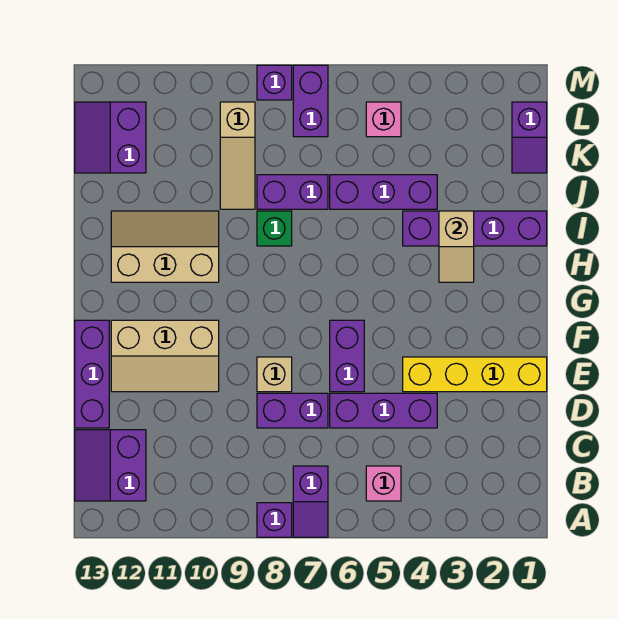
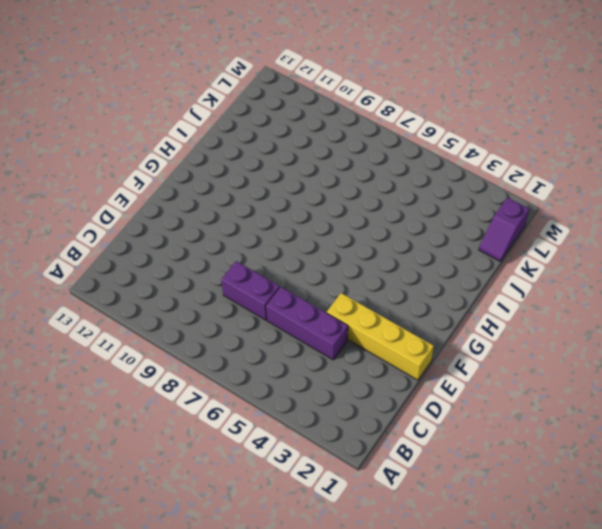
none -> purple slope A7:B7 level 1 top B
none -> purple brick A8 level 1
none -> pink brick B5 level 1

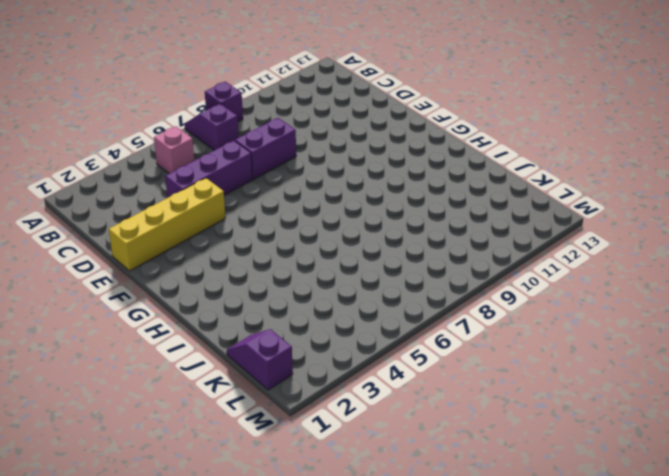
none -> purple slope B12:C13 level 1 top 12
none -> purple brick D13:F13 level 1
none -> purple brick E6:F6 level 1

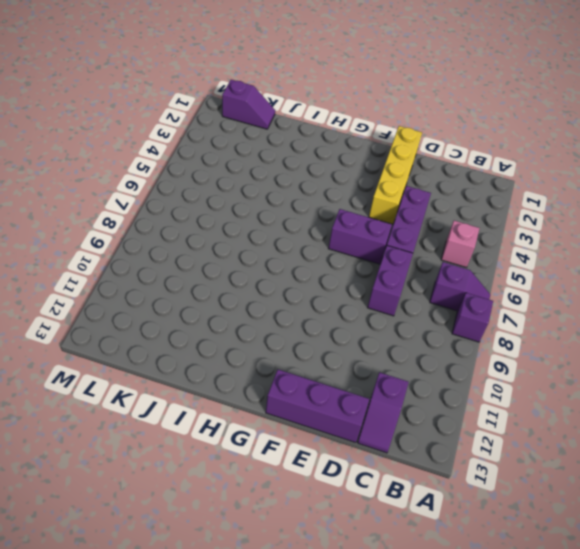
purple slope C12:C13 level 1 top 12 -> purple slope B12:C13 level 1 top 12
none -> tan brick E8 level 1
none -> tan slope E10:F12 level 1 top F
none -> tan slope H10:I12 level 1 top H

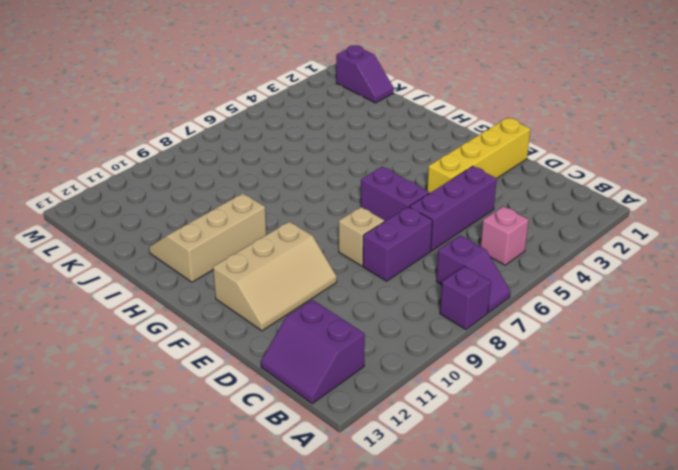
none -> purple brick D13:F13 level 1
none -> purple brick I1:I4 level 1
none -> green brick I8 level 1

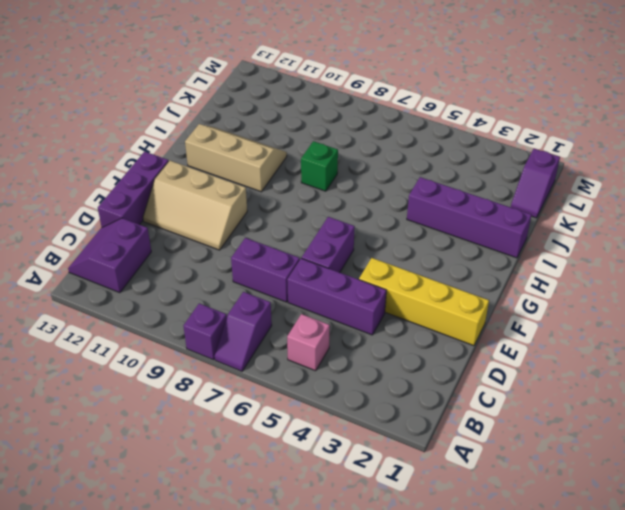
none -> tan brick E8 level 1
none -> purple brick J4:J6 level 1
none -> purple brick J7:J8 level 1

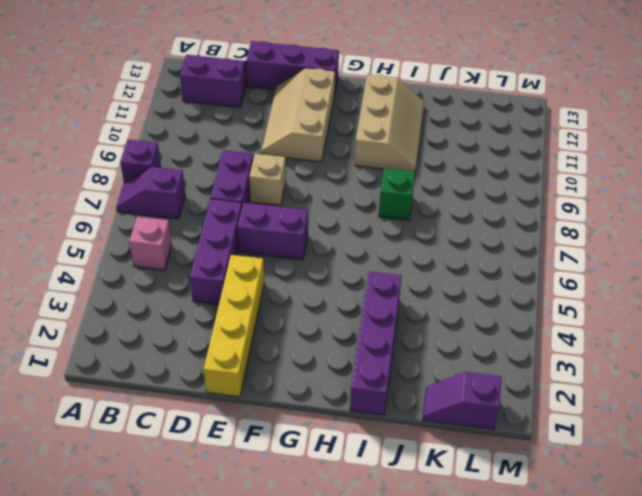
none -> purple brick J4:J6 level 1
none -> purple brick J7:J8 level 1
none -> tan slope J9:L9 level 1 top L

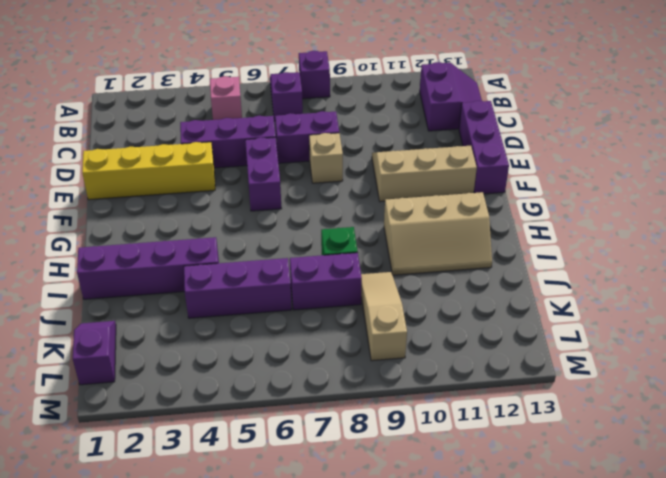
none -> purple slope K12:L13 level 1 top 12
none -> pink brick L5 level 1
none -> purple brick L7:M7 level 1

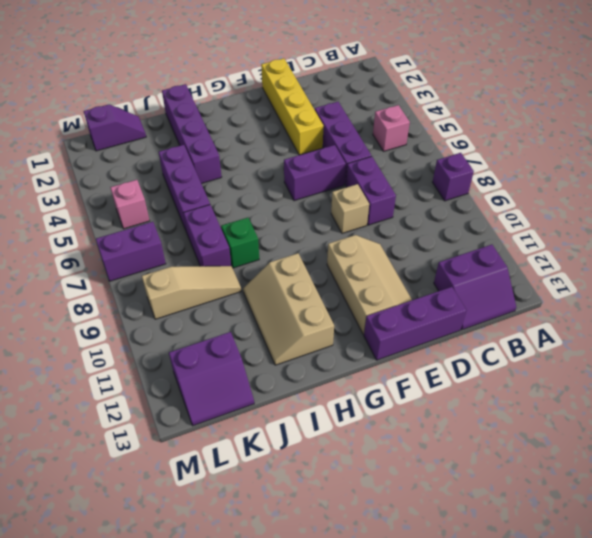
none -> purple slope A7:B7 level 1 top B
none -> purple brick M8 level 1
none -> tan slope H3:I3 level 2 top I

